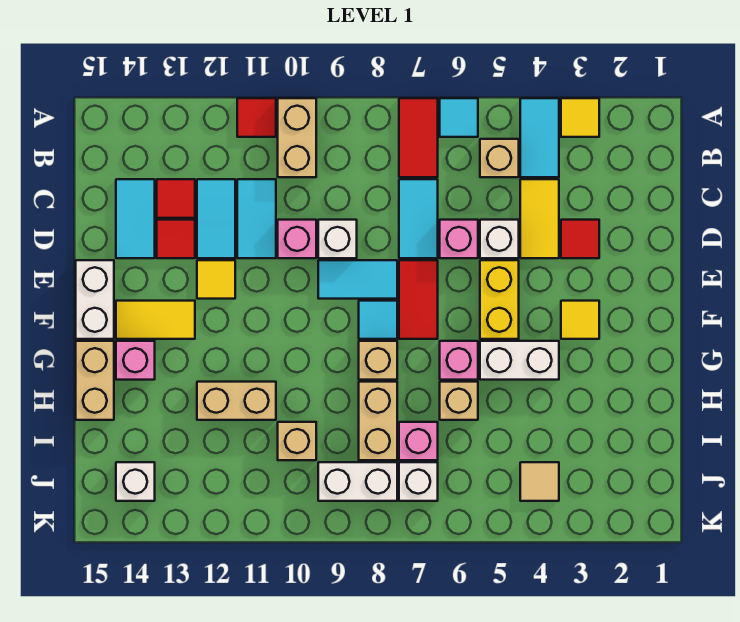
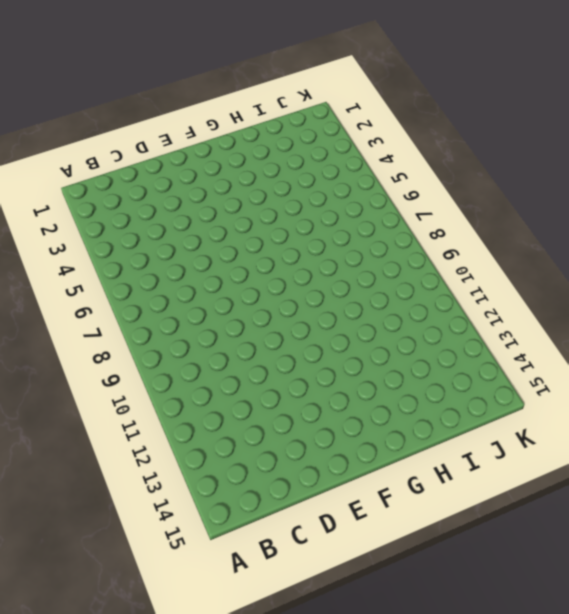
none -> yellow tile A3 level 1
none -> cyan tile A4:B4 level 1
none -> cyan tile A6 level 1
none -> red tile A7:B7 level 1

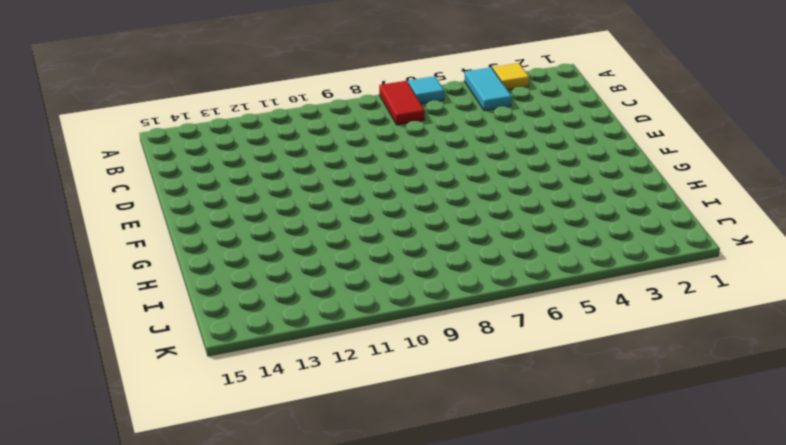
none -> tan brick A10:B10 level 1
none -> red tile A11 level 1
none -> tan brick B5 level 1
none -> yellow tile C4:D4 level 1

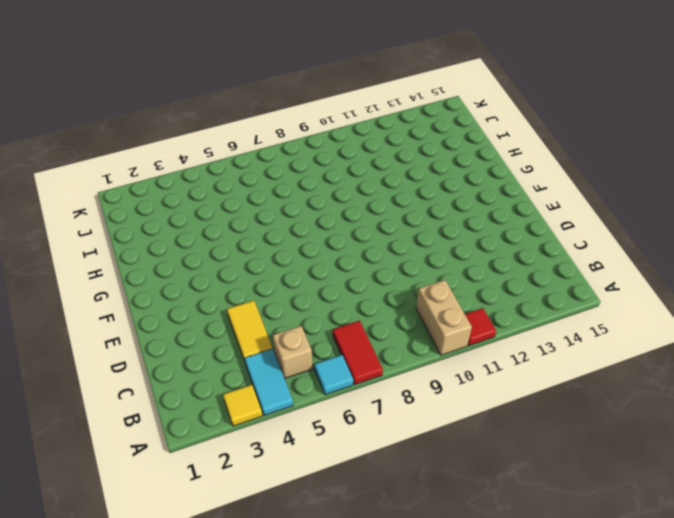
none -> cyan tile C7:D7 level 1
none -> cyan tile C11:D11 level 1
none -> cyan tile C12:D12 level 1
none -> red tile C13 level 1

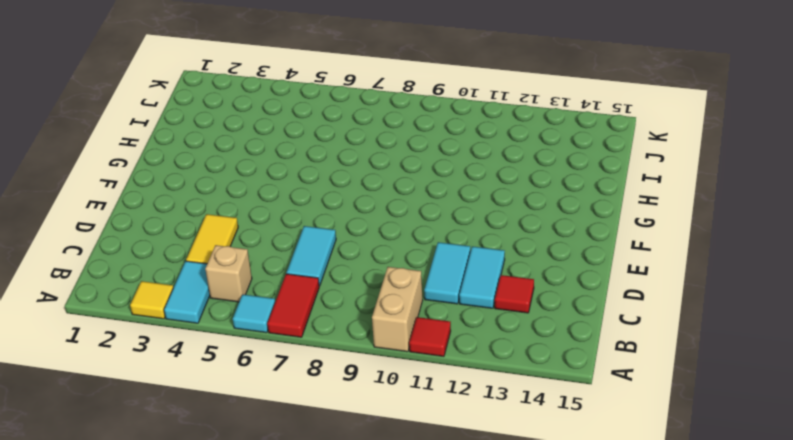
none -> cyan tile C14:D14 level 1
none -> red tile D3 level 1
none -> white brick D5 level 1
none -> pink brick D6 level 1

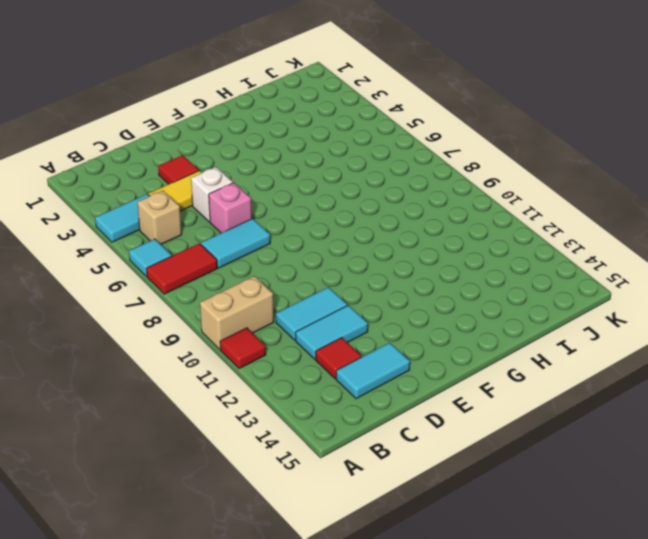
none -> yellow tile A3 level 1
none -> white brick D9 level 1
none -> pink brick D10 level 1
none -> red tile D13 level 1

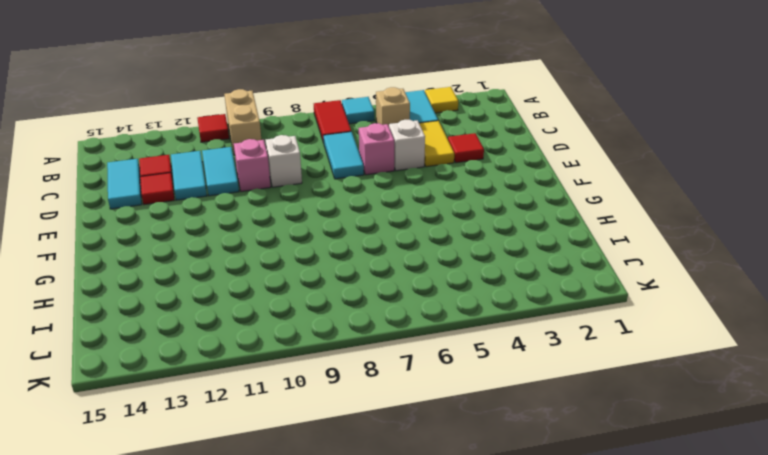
none -> yellow brick E5:F5 level 1
none -> red tile E7:F7 level 1
none -> cyan tile E8:E9 level 1
none -> yellow tile E12 level 1

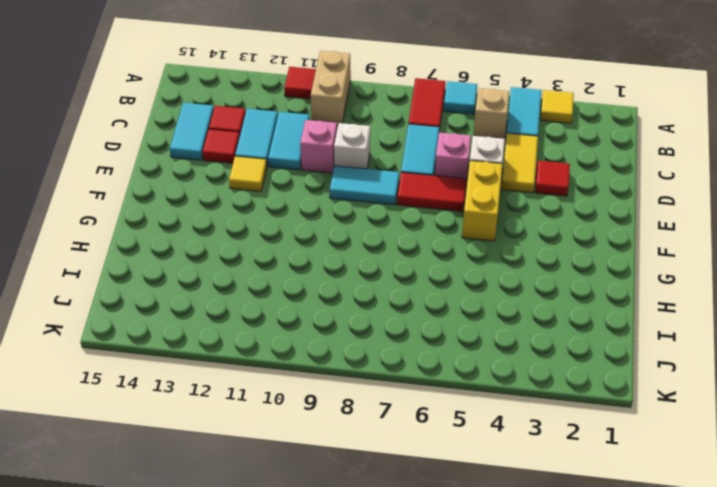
red tile E6:E7 level 1 -> red tile E7:F7 level 1
none -> white brick E15:F15 level 1
none -> yellow tile F3 level 1
none -> cyan tile F8 level 1
none -> yellow tile F13:F14 level 1

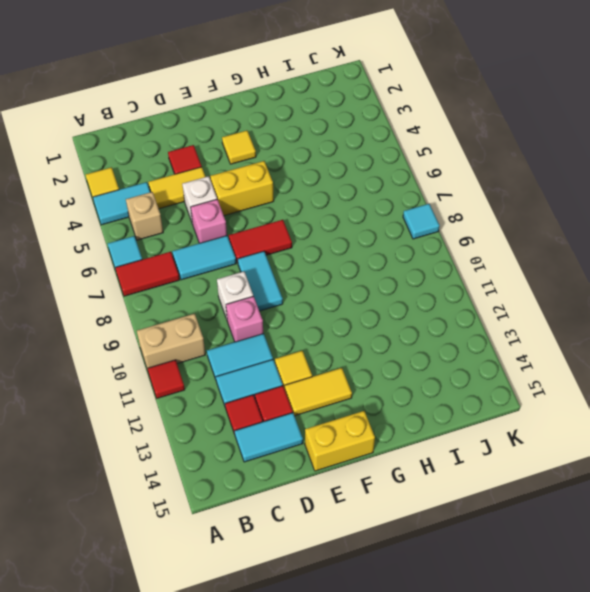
yellow tile E13:F13 level 1 -> yellow tile F13:F14 level 1
yellow brick E15:F15 level 1 -> white brick E15:F15 level 1
cyan tile K8 level 1 -> cyan tile F8 level 1
none -> white brick G4:G5 level 1
none -> pink brick G6 level 1
none -> tan brick G8 level 1
none -> pink brick G14 level 1

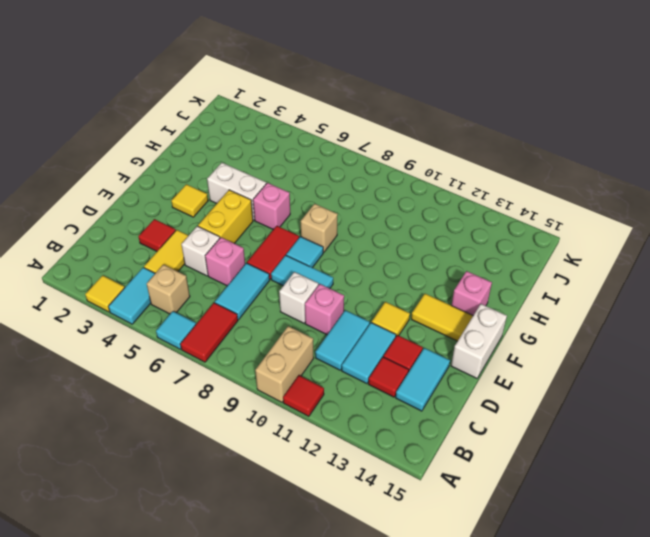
none -> tan brick G15:H15 level 1
none -> tan brick H6 level 1
none -> tan brick H8:I8 level 1
none -> tan brick H11:H12 level 1

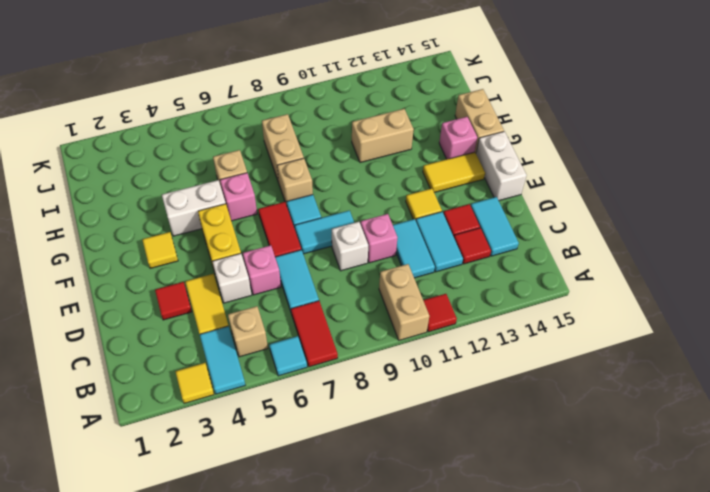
none -> pink brick I7 level 1
none -> tan brick I10 level 1
none -> tan tile J4 level 1
none -> white brick J7 level 1

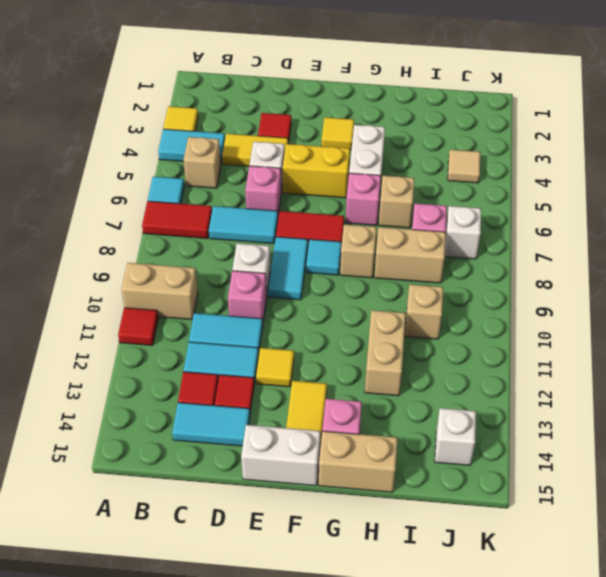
none -> white brick J8:J9 level 1

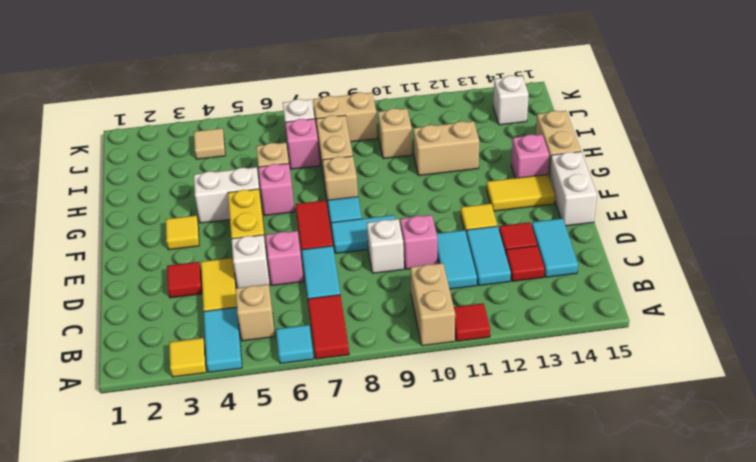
tan brick J8:J9 level 1 -> white brick J8:J9 level 1

